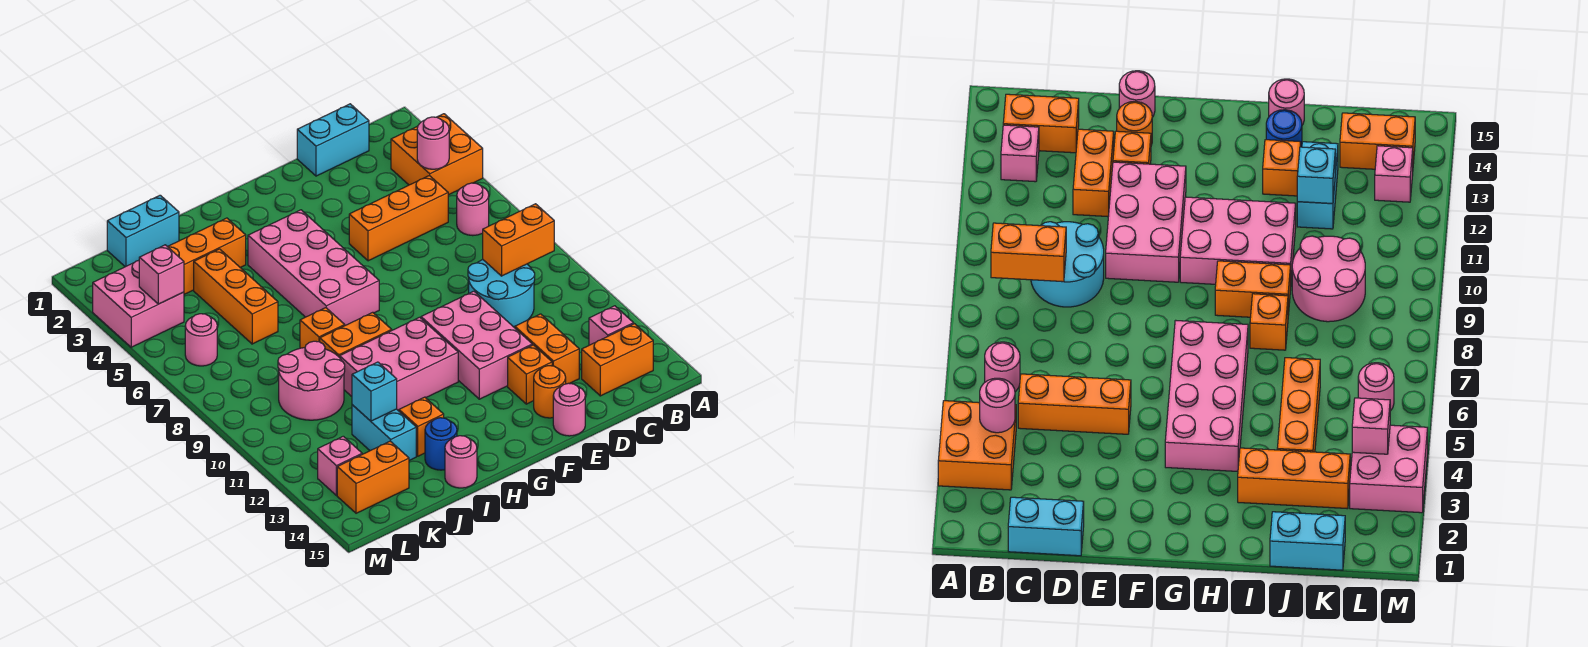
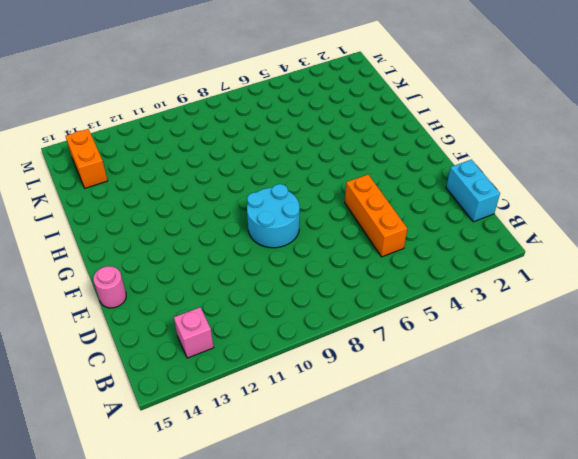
cyan round brick E8:F9 level 1 -> cyan round brick C9:D10 level 1
none -> orange brick A3:B4 level 1
none -> pink round brick B6 level 1
none -> orange brick B14:C14 level 1
none -> orange brick D12:D13 level 1

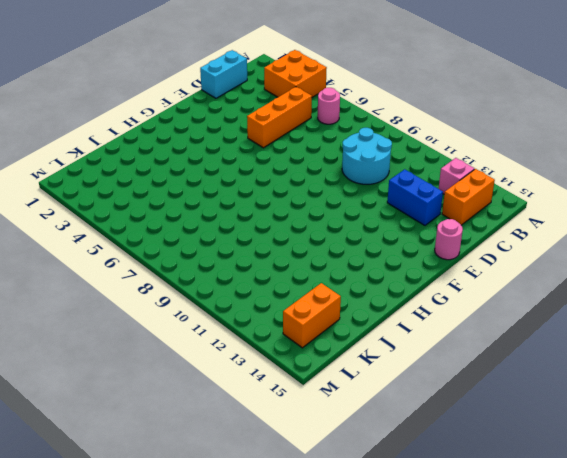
blue brick D12:D13 level 1 -> orange brick D12:D13 level 1
none -> pink brick E10:F12 level 1
none -> orange brick E13 level 1
none -> orange round brick E14 level 1
none -> pink brick G4:H7 level 1

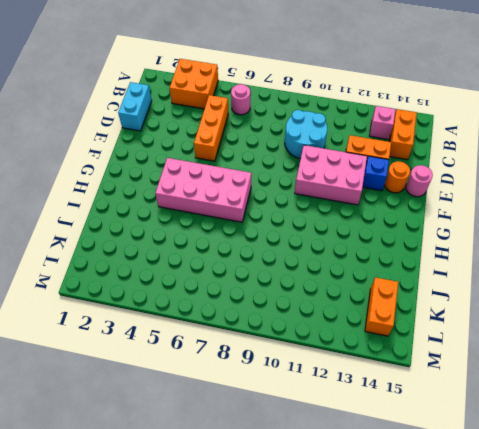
blue brick E13 level 1 -> orange brick E13 level 1
none -> pink brick G10:I11 level 1
none -> orange brick H9:I9 level 1
none -> orange brick I3:K3 level 1
none -> orange brick I8 level 1

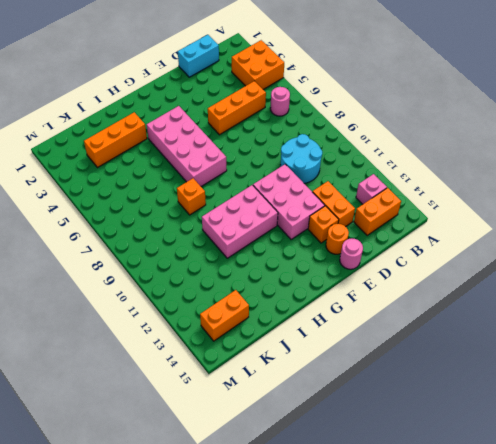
none -> orange brick H9:I9 level 1
none -> orange brick I13 level 1
none -> blue round brick I14 level 1
none -> pink round brick I15 level 1

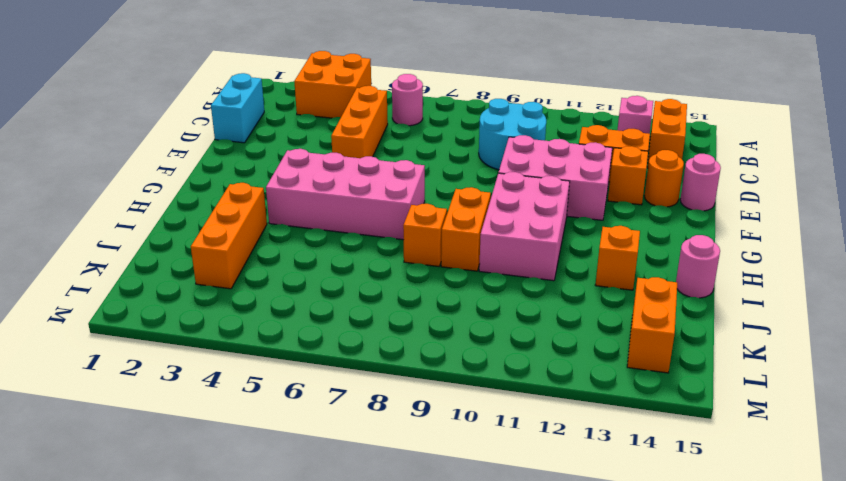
none -> blue round brick I14 level 1
none -> cyan brick J1:K1 level 1
none -> orange brick J4:J6 level 1
none -> pink round brick J9:K10 level 1

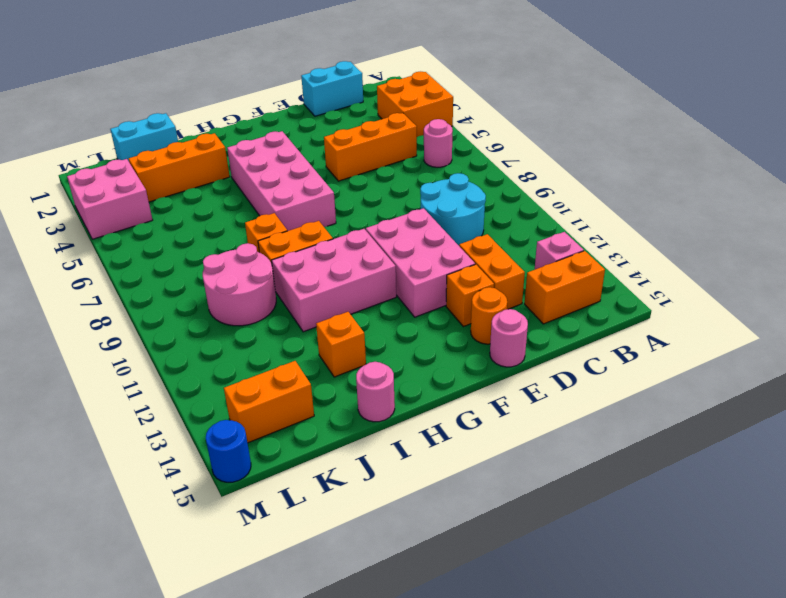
blue round brick M15 level 1 -> blue round brick I14 level 1
none -> orange brick J4:J6 level 1
none -> cyan brick J12:J13 level 1
none -> pink round brick L6 level 1
none -> pink brick L13 level 1

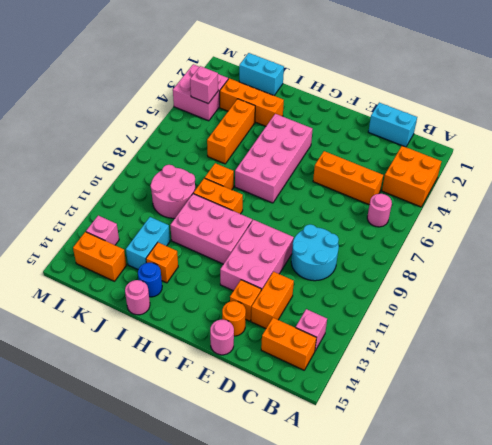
none -> pink round brick L6 level 1
none -> pink round brick B4 level 2
none -> orange brick B9:C9 level 2
none -> cyan brick J12 level 2

